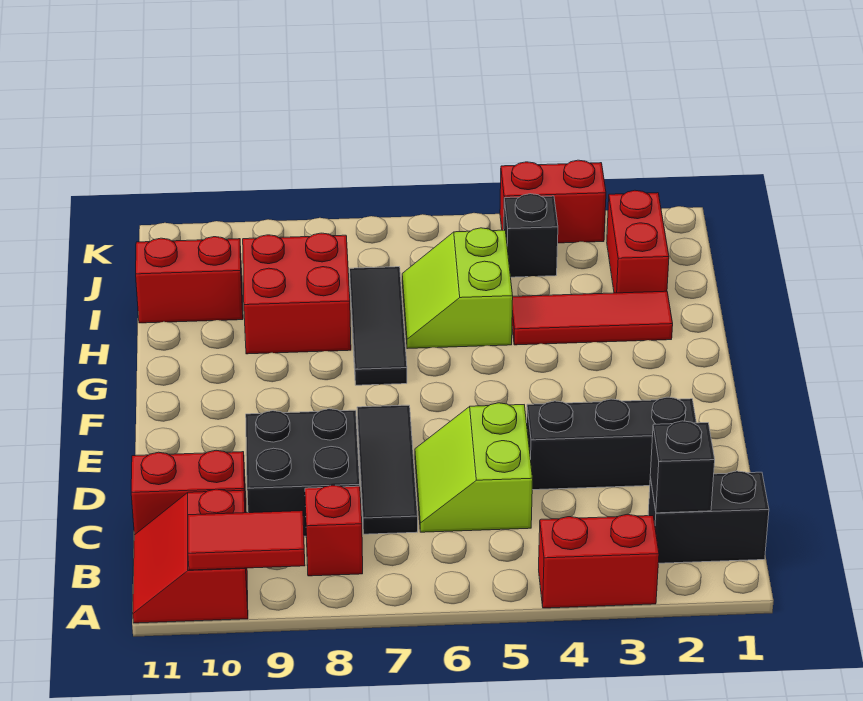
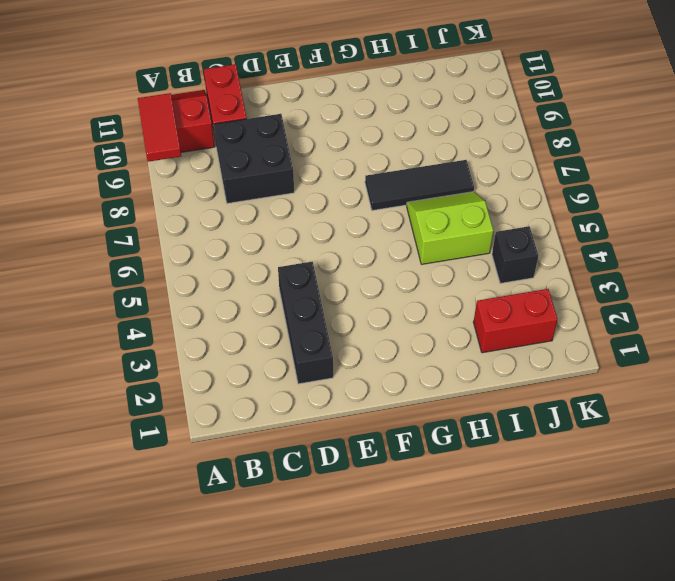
none -> red brick A3:A4 level 1
none -> black brick B1:B2 level 1
none -> red brick B8 level 1

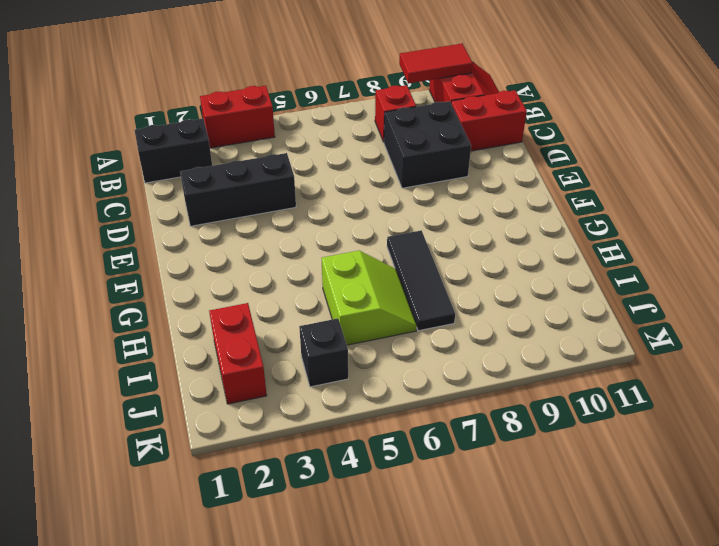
none -> lime slope C5:D6 level 1 top 5
none -> black tile C7:E7 level 1
none -> red tile H2:H4 level 1

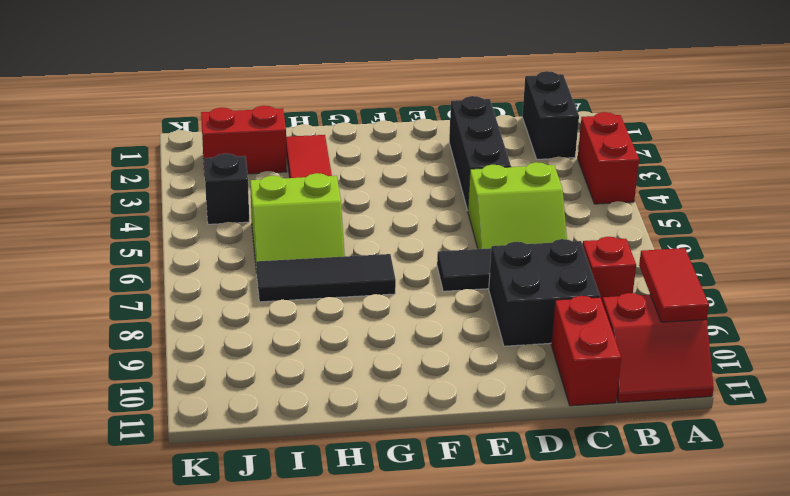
none -> red brick H8:I9 level 1
none -> red brick I10:I11 level 1
none -> red brick K3:K4 level 1

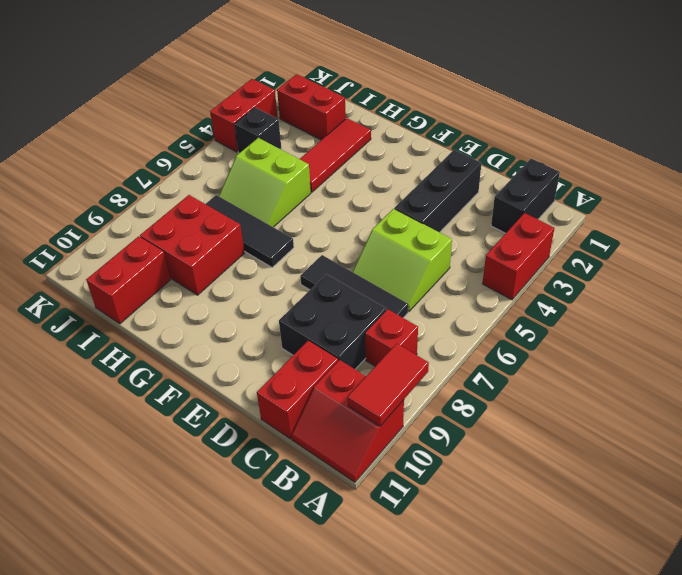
none -> black brick B2 level 2

